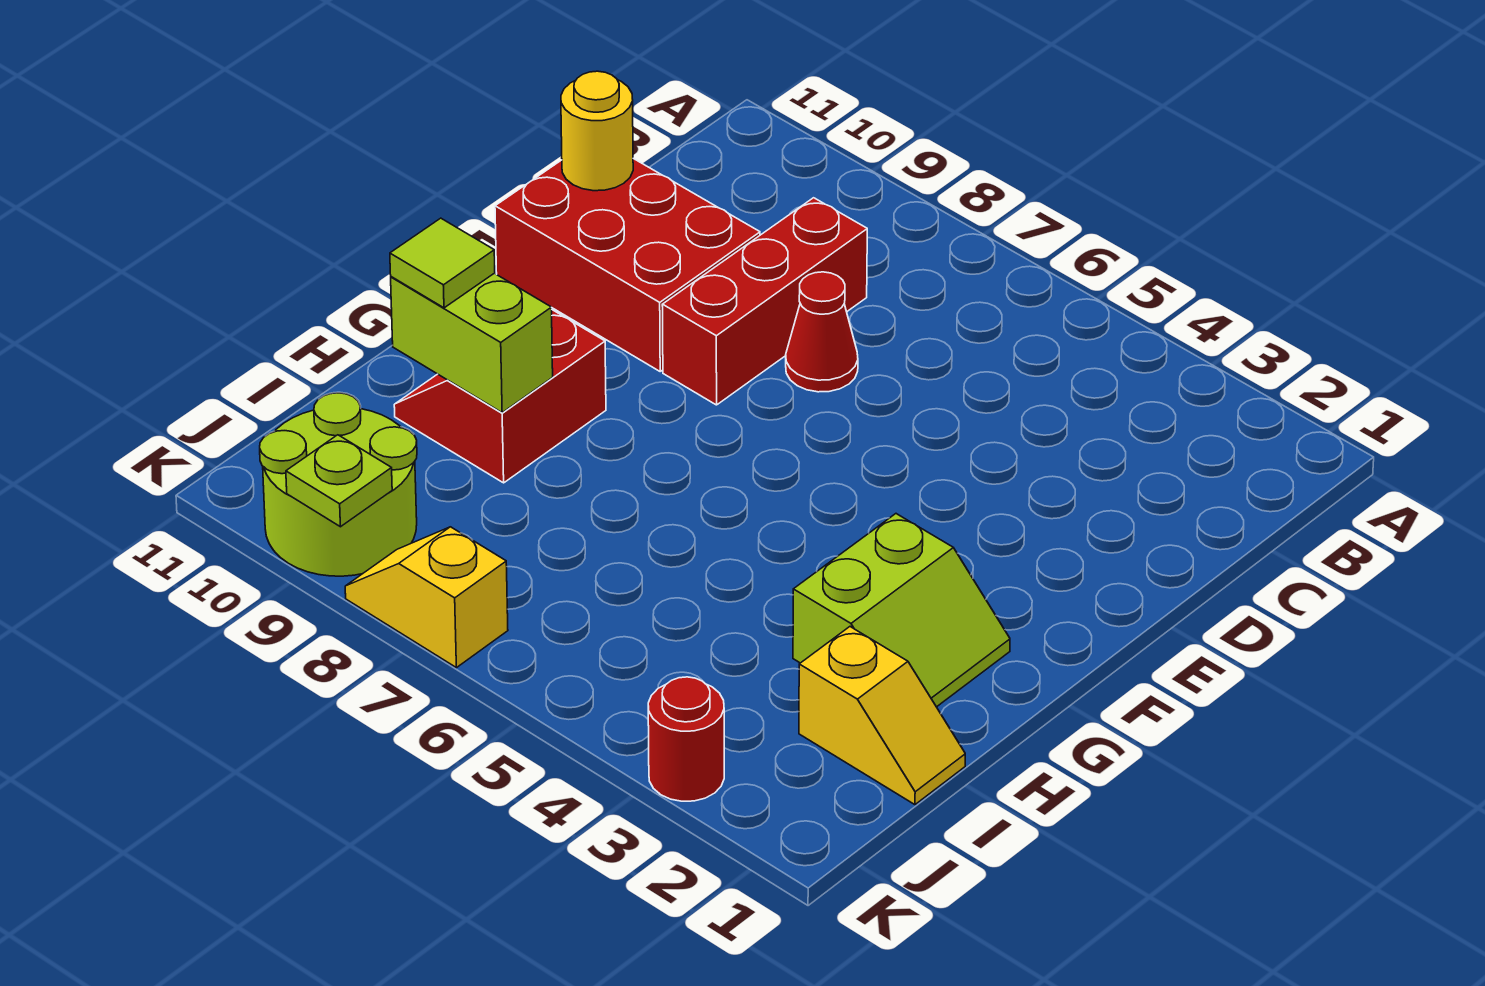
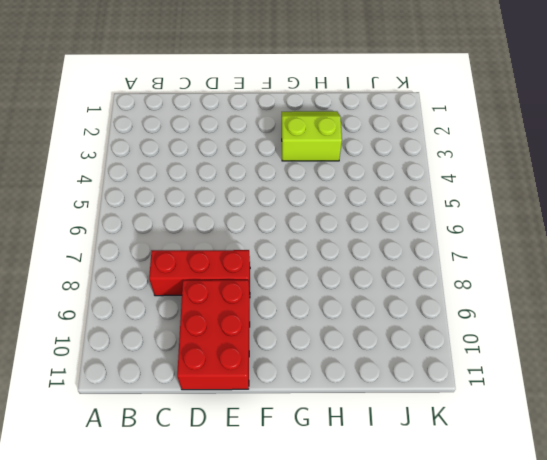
none -> red cone D7 level 1
none -> red slope G9:H10 level 1 top 9
none -> yellow slope I1:I2 level 1 top 2

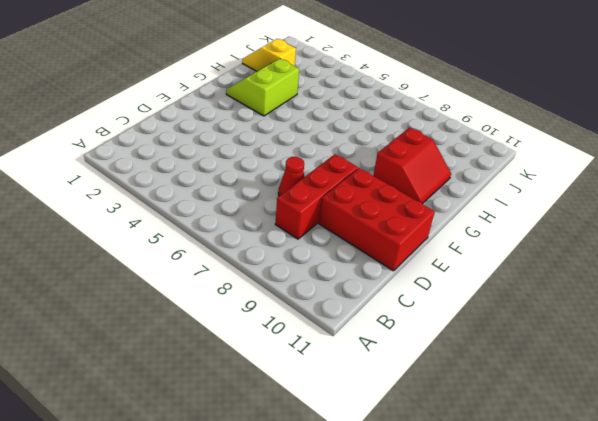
none -> lime round brick J9:K10 level 1
none -> red round brick K3 level 1
none -> yellow slope K7:K8 level 1 top 7

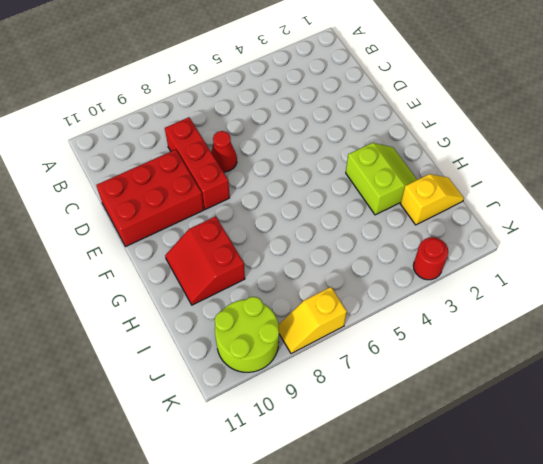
none -> yellow round brick D11 level 2
none -> lime brick H9:H10 level 2
none -> lime plate K9 level 2

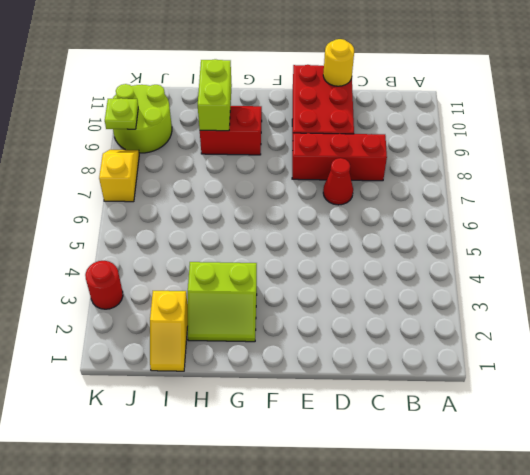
none -> lime tile H10 level 3

